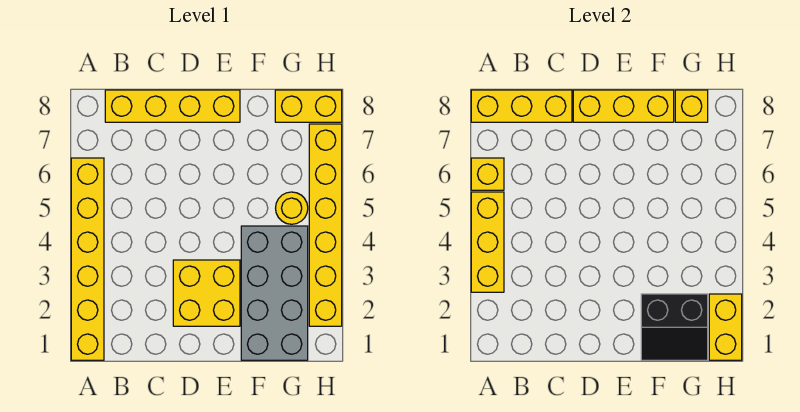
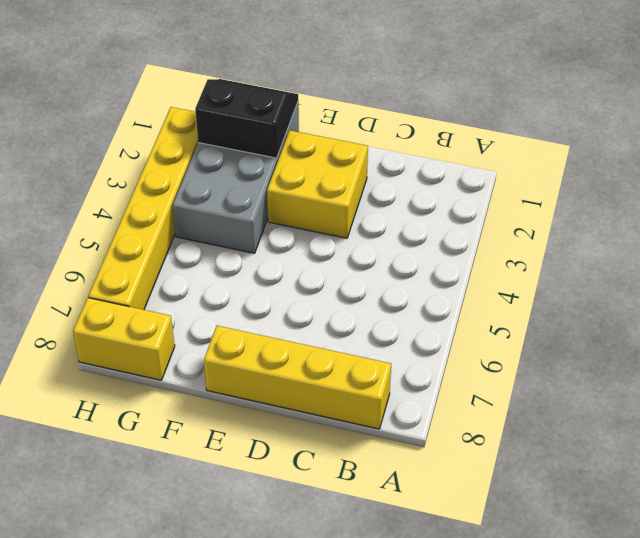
none -> yellow brick A1:A6 level 1
none -> yellow round brick G5 level 1
none -> yellow brick A3:A5 level 2

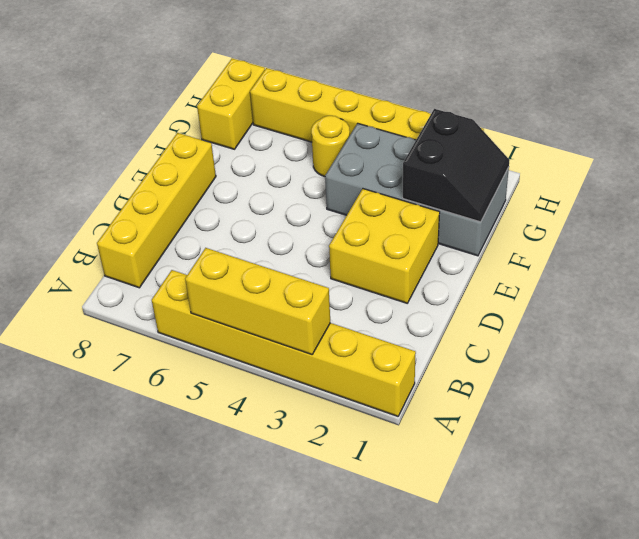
none -> yellow brick A6 level 2
none -> yellow brick A8:C8 level 2
none -> yellow brick D8:F8 level 2

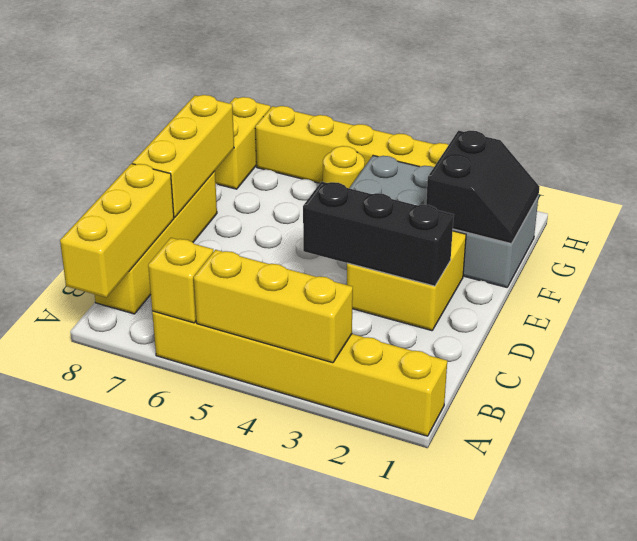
black brick D2:D4 level 2 -> none
none -> yellow brick G8 level 2
none -> yellow brick H1:H2 level 2

